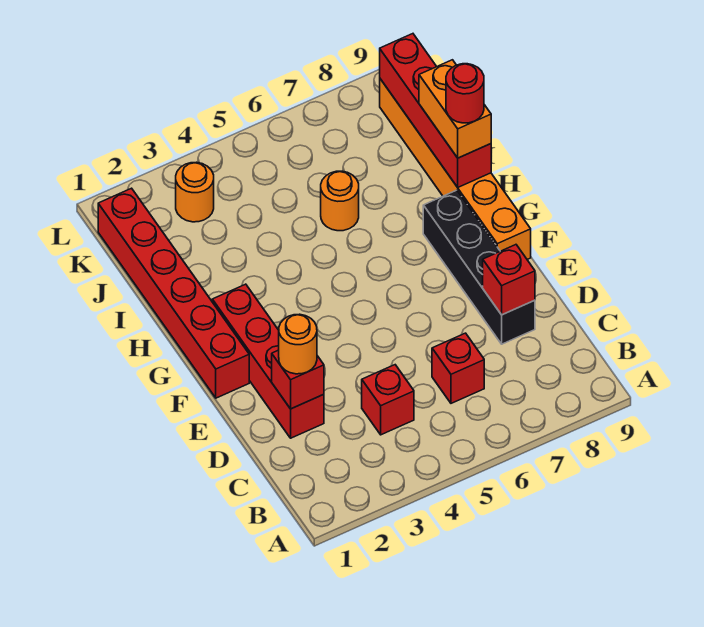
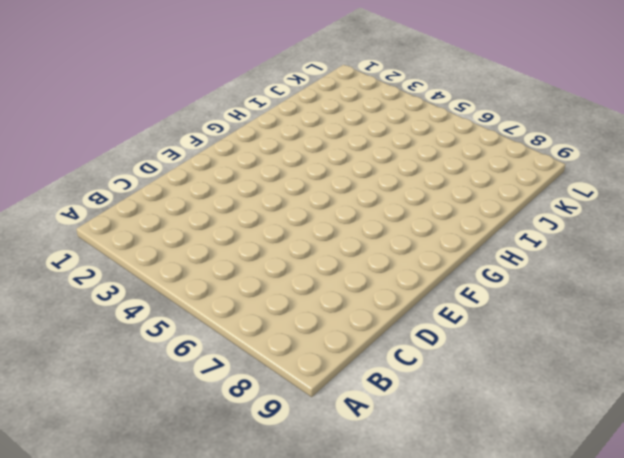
none -> red brick C4 level 1
none -> red brick C6 level 1
none -> red brick D2:G2 level 1

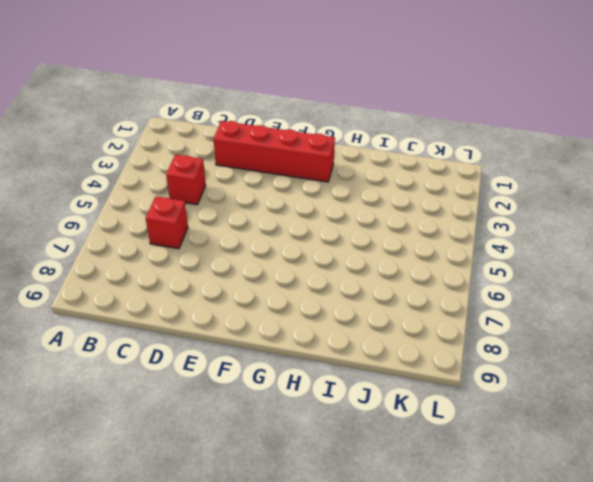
none -> black brick D8:G8 level 1
none -> red brick F1:K1 level 1
none -> orange brick F9:K9 level 1

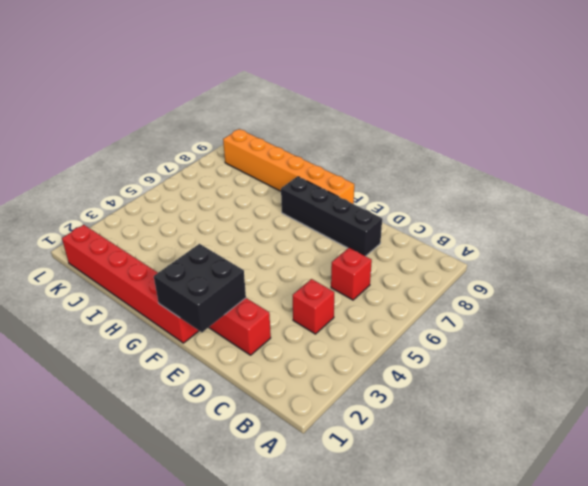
black brick E1:F2 level 2 -> none
none -> orange round brick I6 level 1
none -> orange round brick K3 level 1
none -> red brick D2 level 2

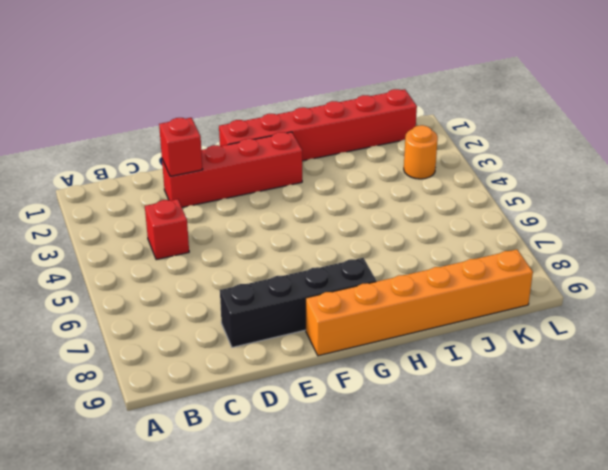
none -> red brick C6 level 1
none -> orange round brick I6 level 1
none -> red brick D8 level 2

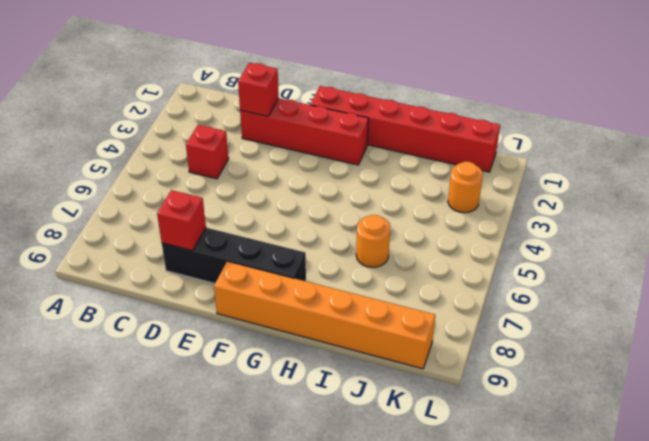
none -> red brick C6 level 1
none -> red brick H9:K9 level 2
none -> orange round brick D2 level 3

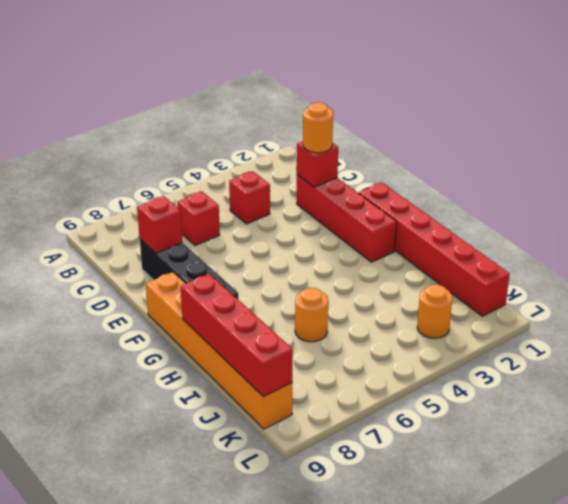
none -> orange brick H9:I9 level 3
none -> red round brick H9 level 4

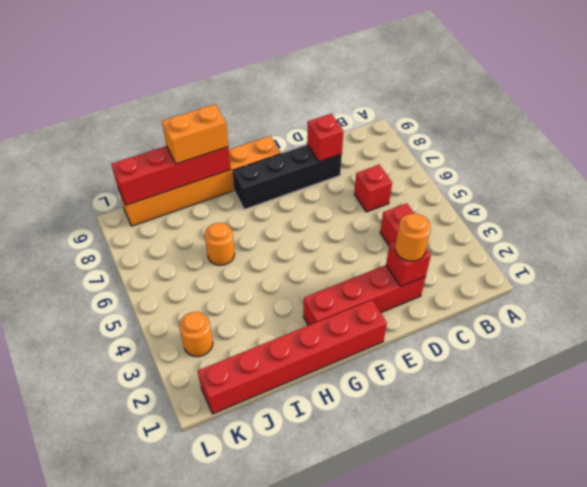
none -> red round brick H9 level 4

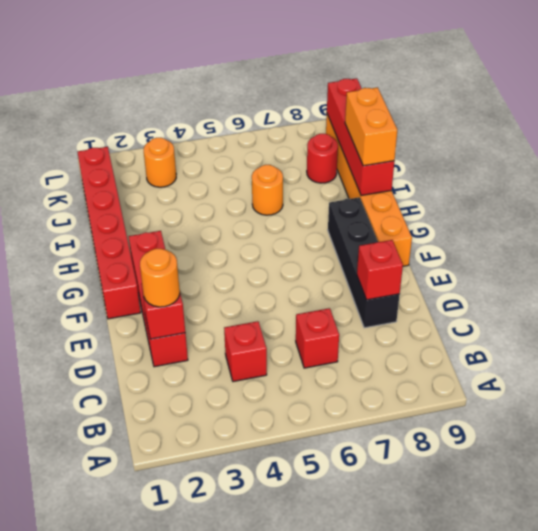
red round brick J8 level 1 -> red round brick H9 level 4

